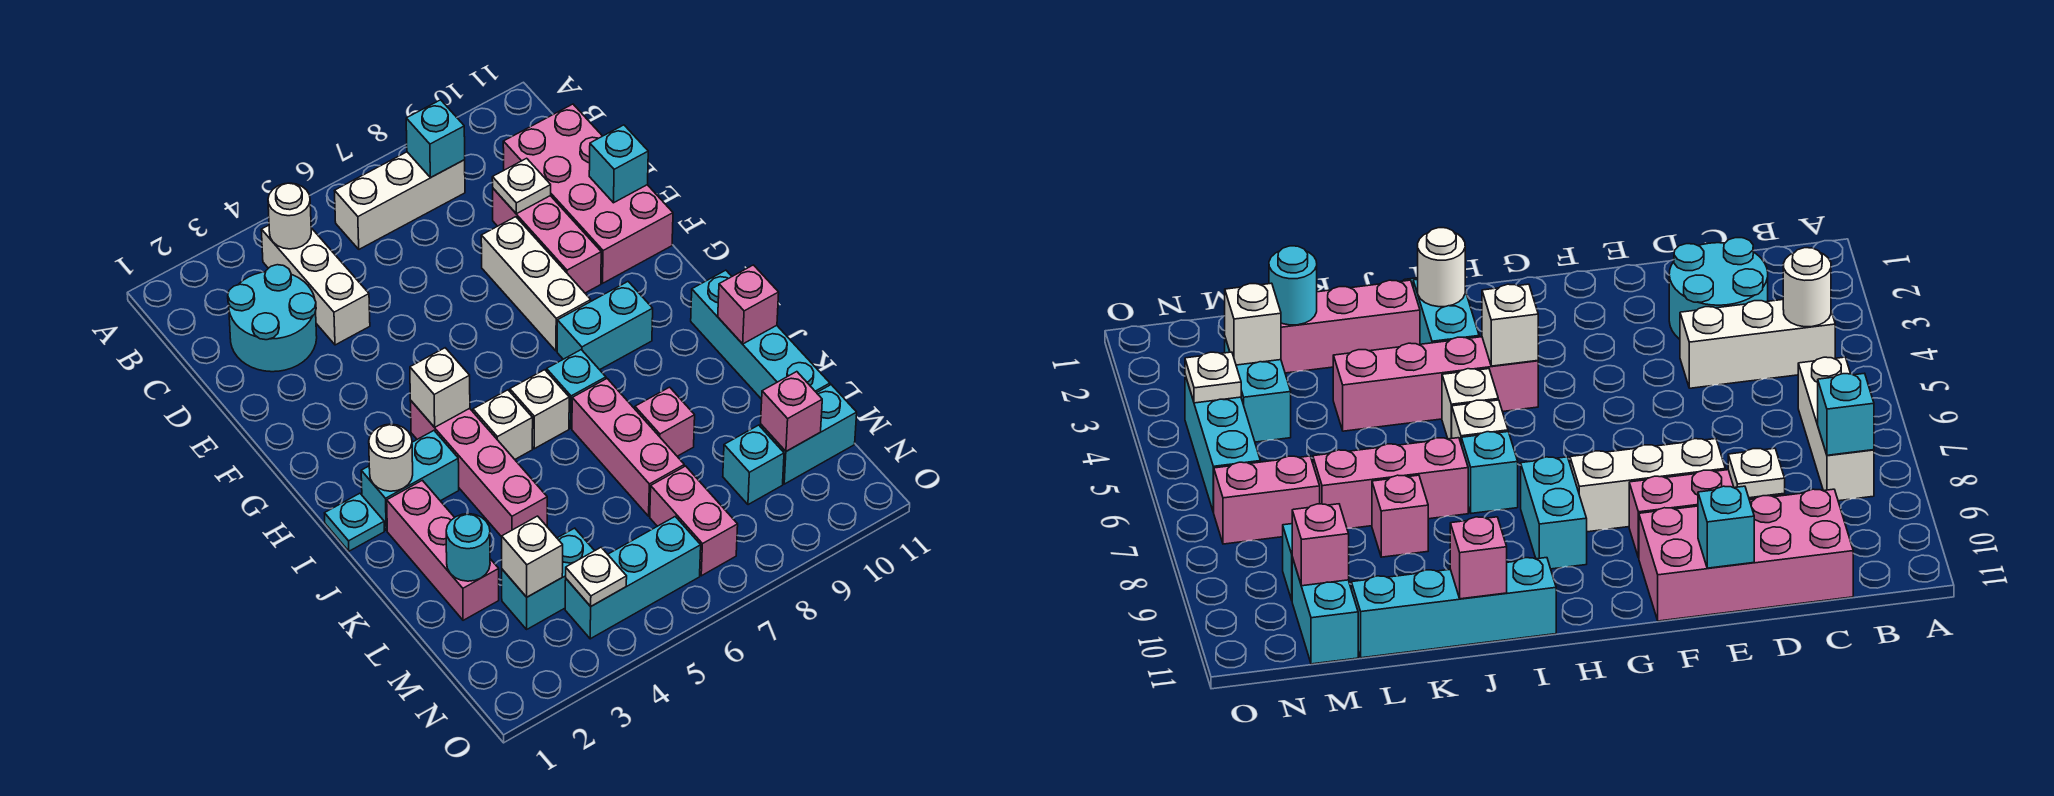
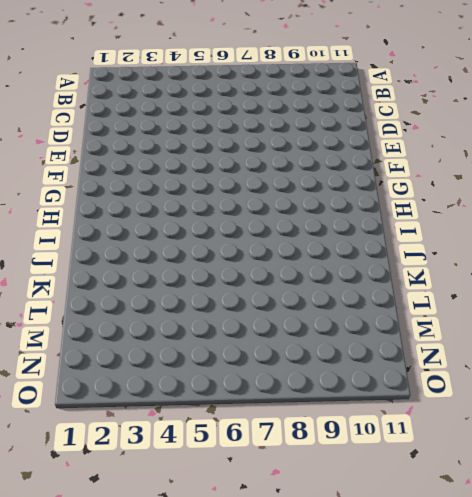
none -> white brick B4:D4 level 1
none -> white brick B6:B8 level 1
none -> cyan round brick C2:D3 level 1
none -> pink brick C10:F11 level 1

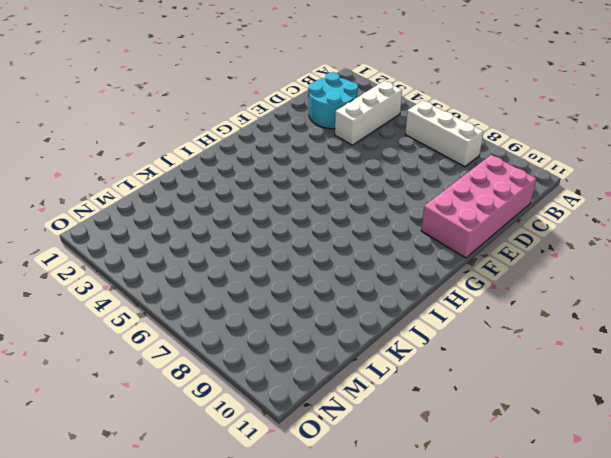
none -> pink brick D9:F9 level 1
none -> white brick E8:G8 level 1
none -> pink brick H4:K4 level 1
none -> cyan brick H8:H9 level 1

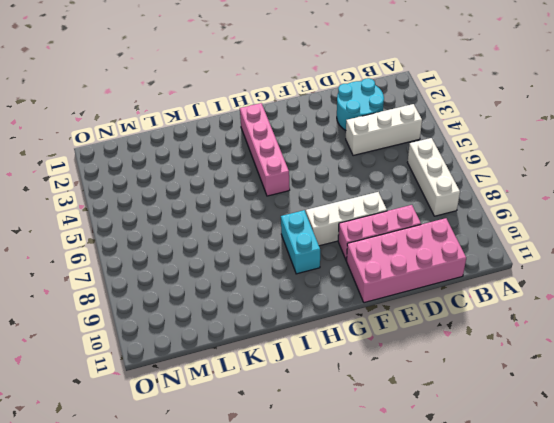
pink brick H2:H5 level 1 -> pink brick H4:K4 level 1
none -> cyan plate I1 level 1
none -> cyan brick I2:I3 level 1
none -> white brick I5 level 1
none -> white brick I6 level 1

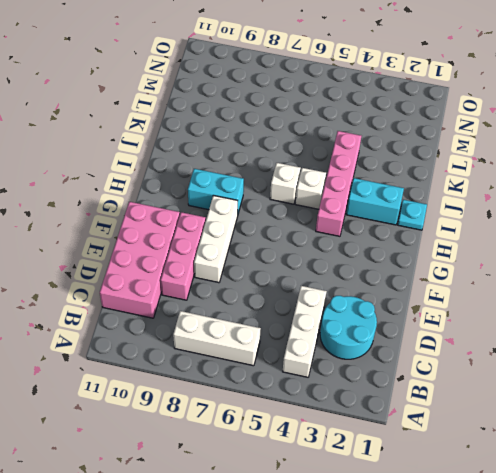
none -> cyan brick I7 level 1
none -> cyan brick I11:L11 level 1
none -> pink brick J2:L2 level 1
none -> pink brick J7:L7 level 1

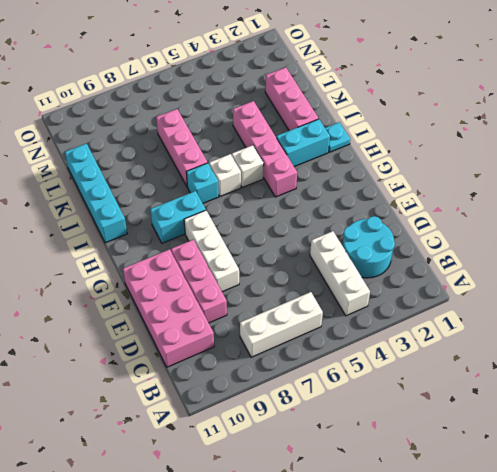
none -> pink brick K8 level 1
none -> cyan brick M3:M4 level 1
none -> pink brick M7:N7 level 1
none -> cyan brick M9 level 1

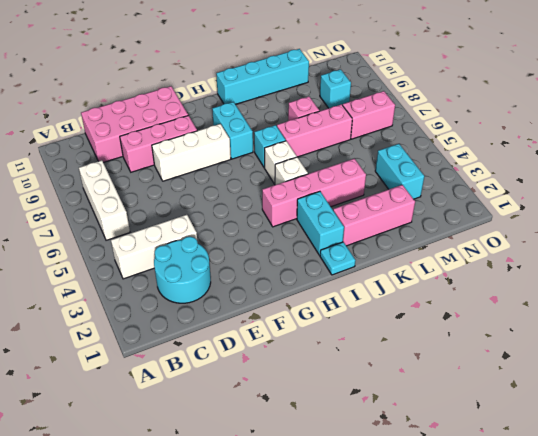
none -> cyan brick M10:M11 level 1
none -> cyan brick N4:N6 level 1
none -> white round brick B4 level 2
none -> cyan brick B8 level 2

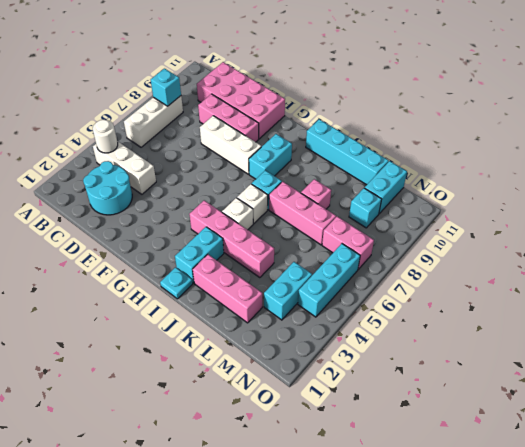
none -> white plate D9 level 2
none -> cyan brick E11 level 2
none -> white brick H4 level 2
none -> white round brick I2 level 2

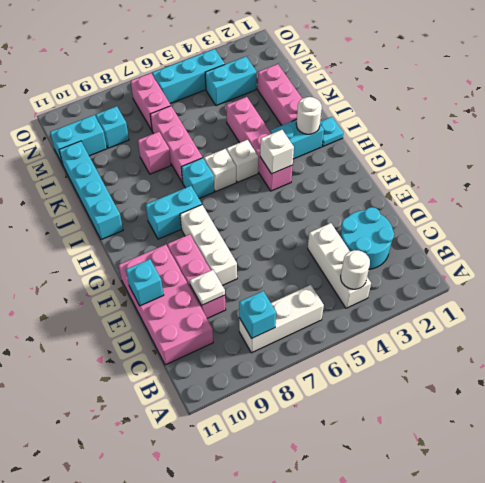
none -> pink brick J11 level 2
none -> cyan round brick L2 level 2
none -> white brick M3 level 2
none -> pink brick M10 level 2

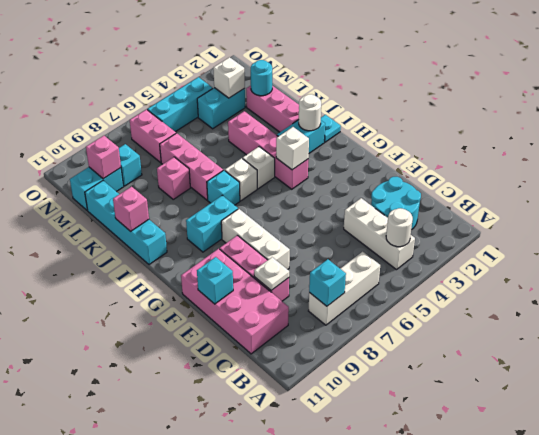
none -> white plate N4 level 2

